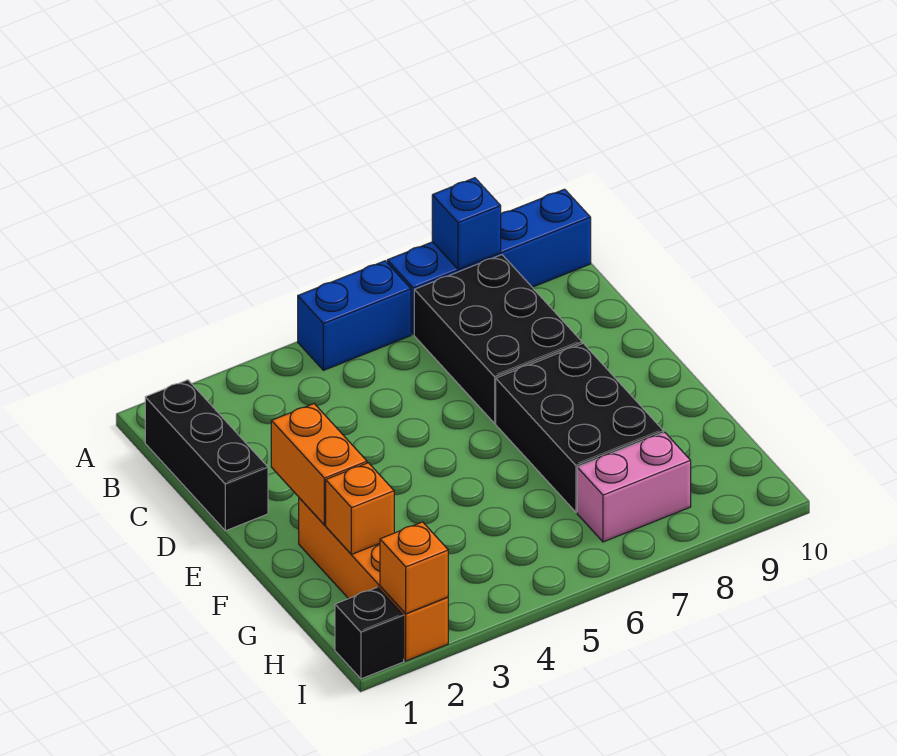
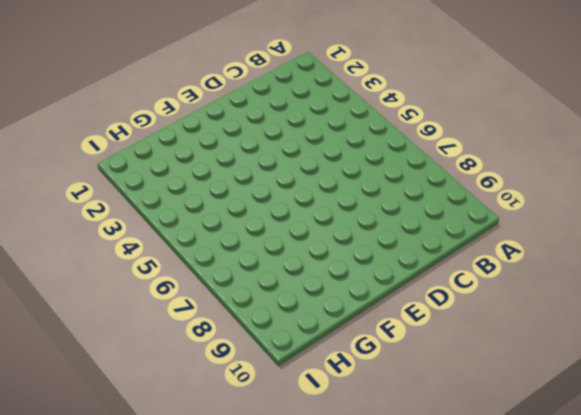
none -> blue brick A5:A6 level 1
none -> blue brick A7:A10 level 1
none -> black brick B1:D1 level 1

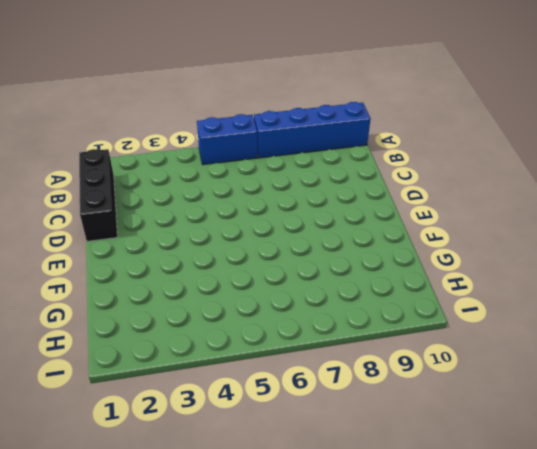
none -> black brick B7:D8 level 1
none -> black brick E7:G8 level 1
none -> orange brick F2:I2 level 1

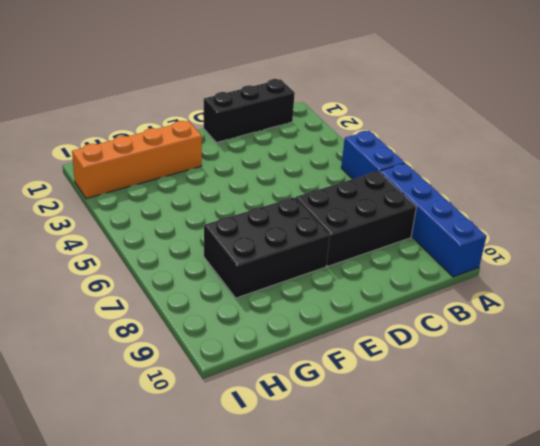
none -> pink brick H7:H8 level 1
none -> black brick I1 level 1
none -> blue brick A8 level 2

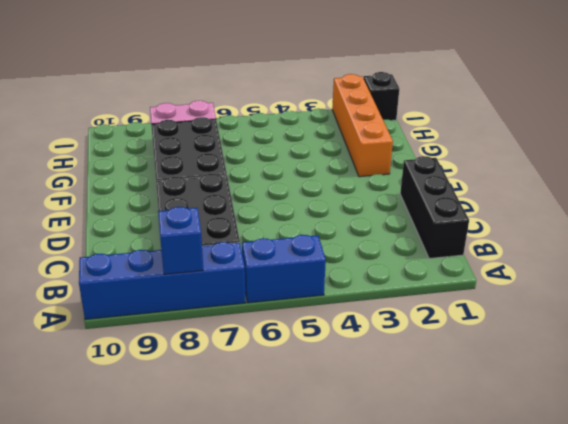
none -> orange brick E2:F2 level 2
none -> orange brick G2 level 2
none -> orange brick I2 level 2

